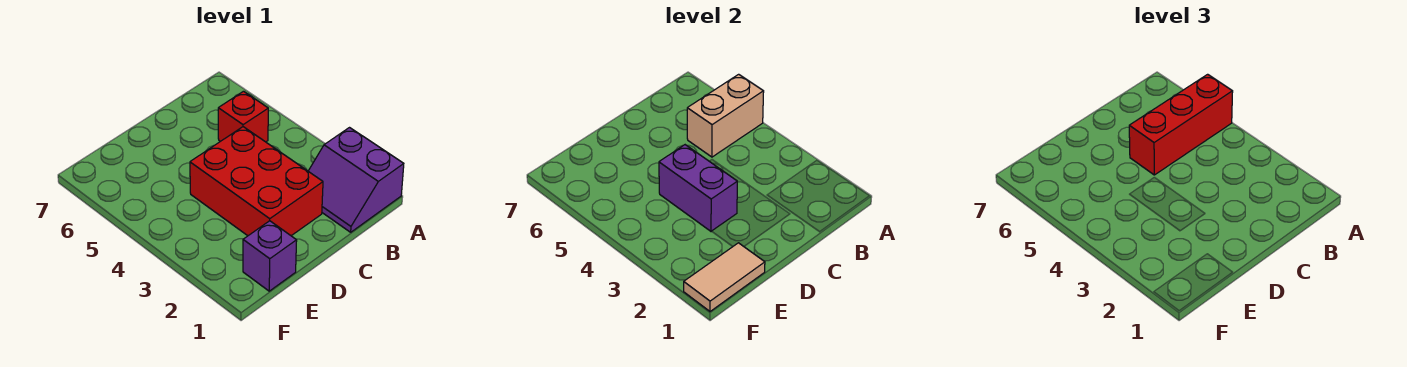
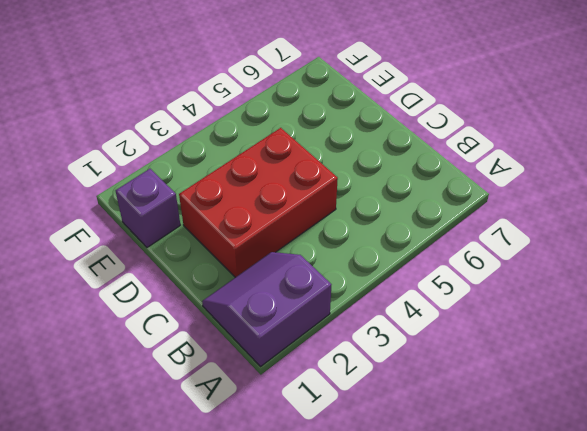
none -> red brick B5 level 1
none -> tan brick A5:B5 level 2

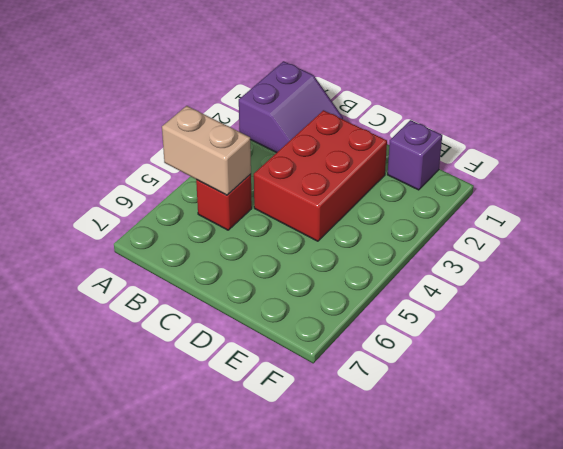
none -> purple brick D3:D4 level 2
none -> tan tile E1:F1 level 2

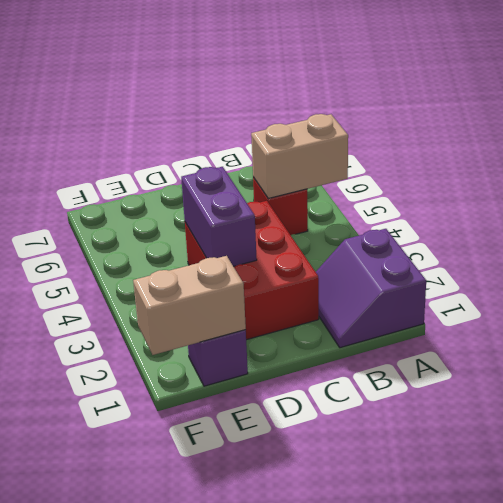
tan brick E1:F1 level 2 -> tan tile E1:F1 level 2
none -> red brick A5:C5 level 3

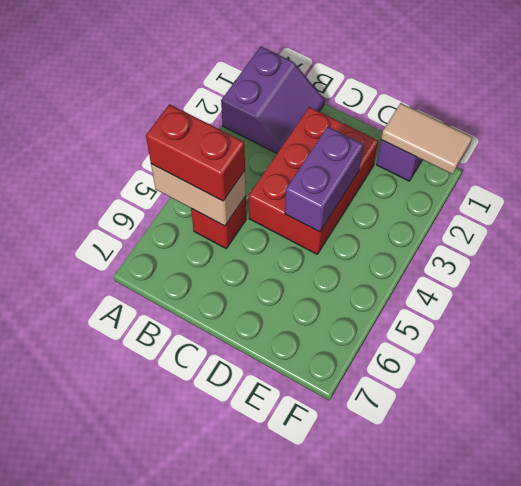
red brick A5:B5 level 3 -> red brick A5:C5 level 3

